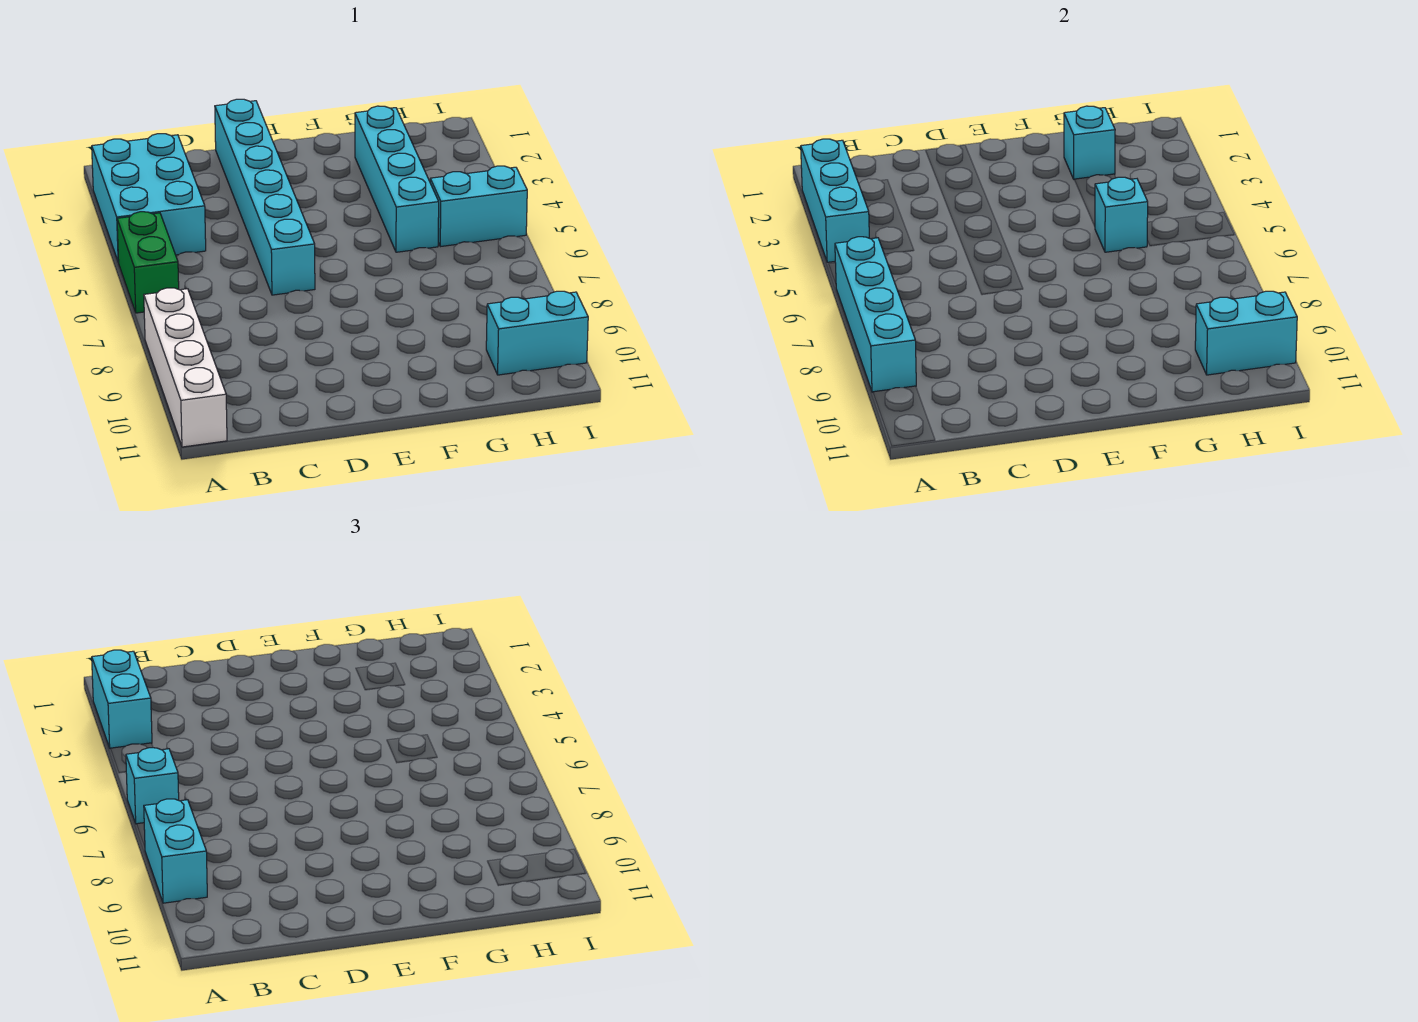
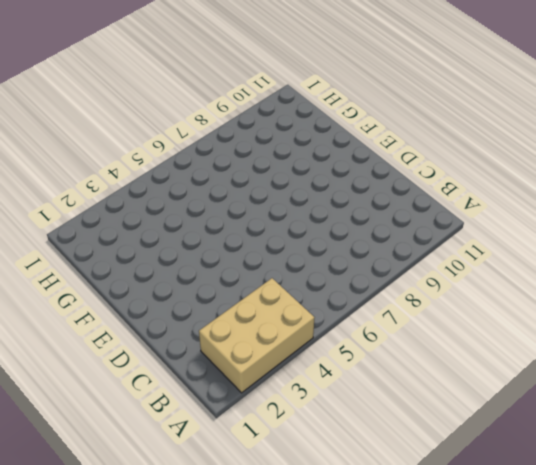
tan brick A2:B4 level 1 -> cyan brick A2:B4 level 1
none -> green brick A5:A6 level 1
none -> white brick A8:A11 level 1
none -> cyan brick D1:D6 level 1

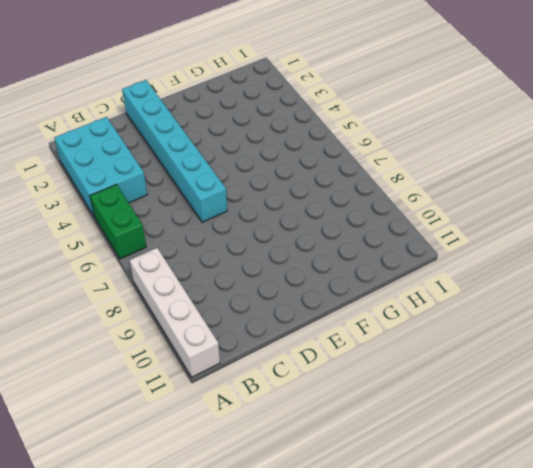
none -> cyan brick G2:G5 level 1
none -> cyan brick H5:I5 level 1
none -> cyan brick H10:I10 level 1

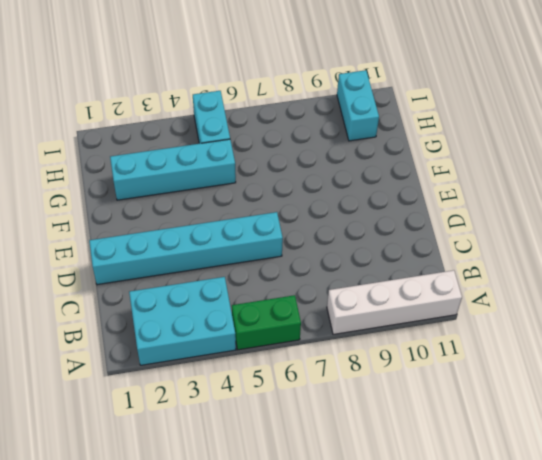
none -> cyan brick A2:A4 level 2
none -> cyan brick A6:A9 level 2
none -> cyan brick G2 level 2

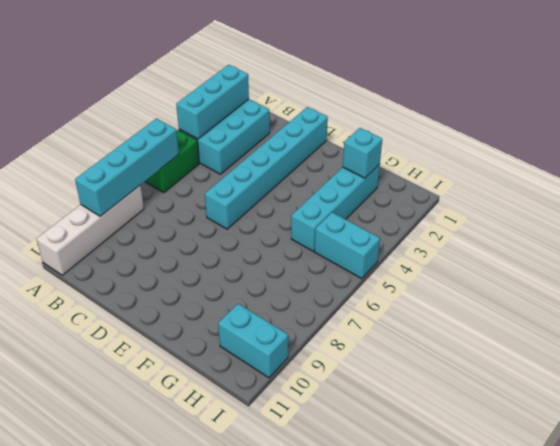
none -> cyan brick G5 level 2
none -> cyan brick H10:I10 level 2
none -> cyan brick A2:A3 level 3

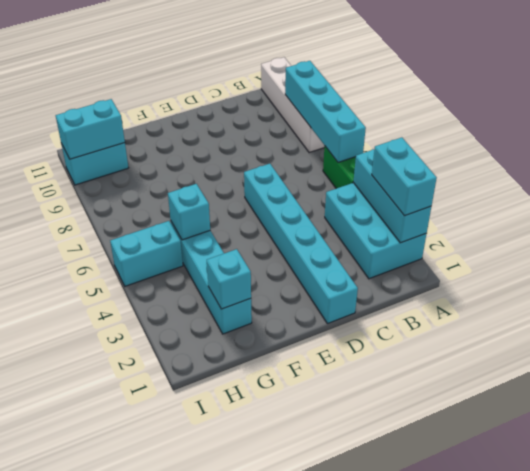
none -> cyan brick A6 level 3
none -> cyan brick A8:A9 level 3

